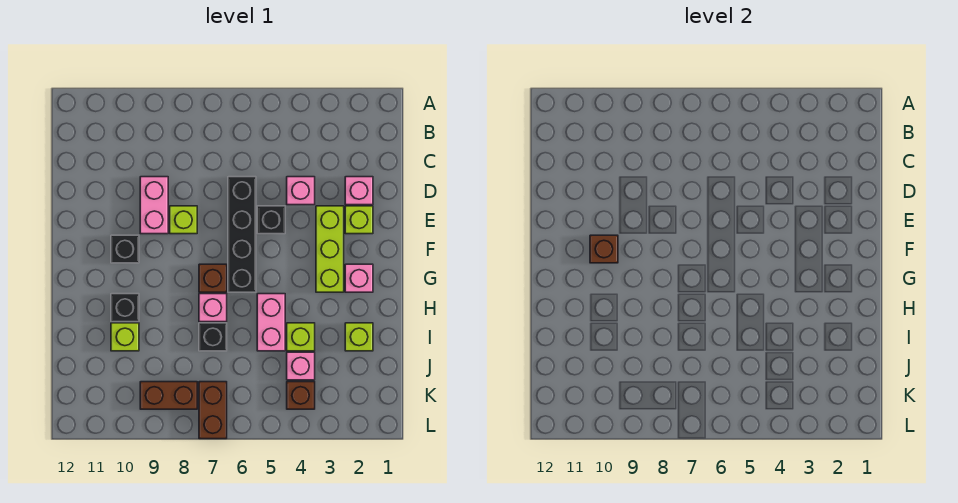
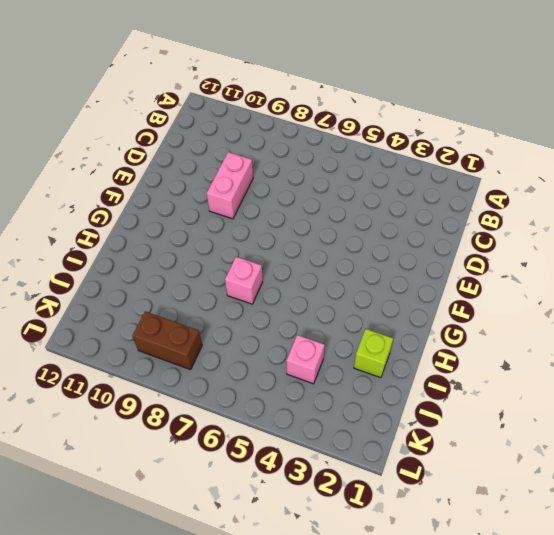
none -> pink brick D2 level 1
none -> pink brick D4 level 1
none -> black brick D6:G6 level 1

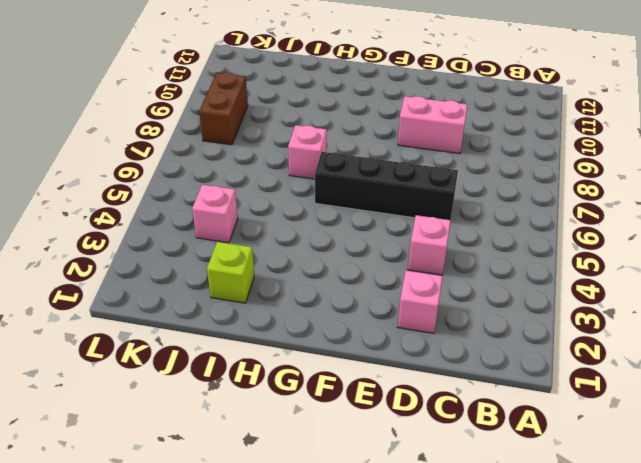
none -> lime brick E2 level 1
none -> lime brick E3:G3 level 1
none -> black brick E5 level 1

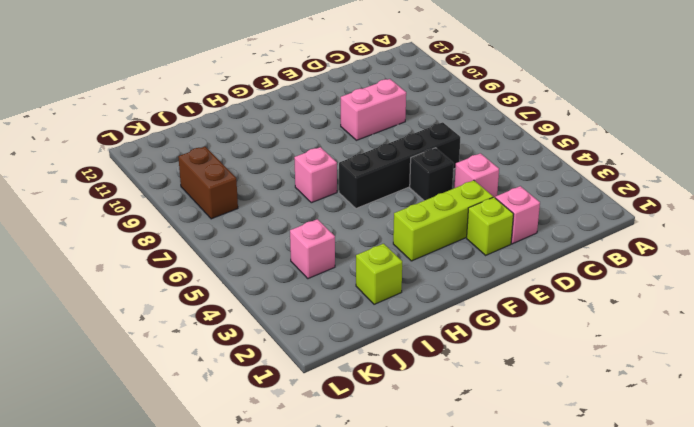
none -> lime brick E8 level 1
none -> black brick F10 level 1
none -> pink brick G2 level 1

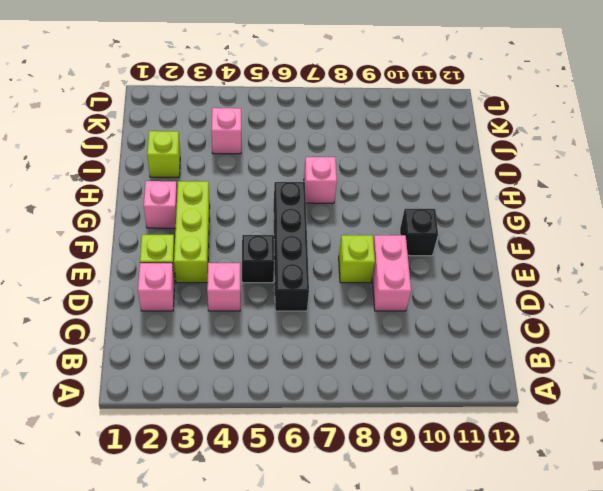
none -> brown brick G7 level 1
none -> pink brick H5:I5 level 1
none -> black brick H10 level 1

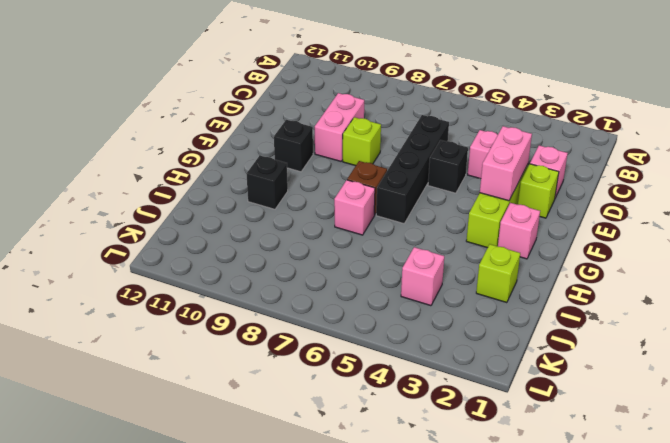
pink brick E3:F3 level 2 -> pink brick H5:I5 level 1
none -> lime brick I4 level 1
none -> black brick I7 level 1
none -> lime brick I10 level 1

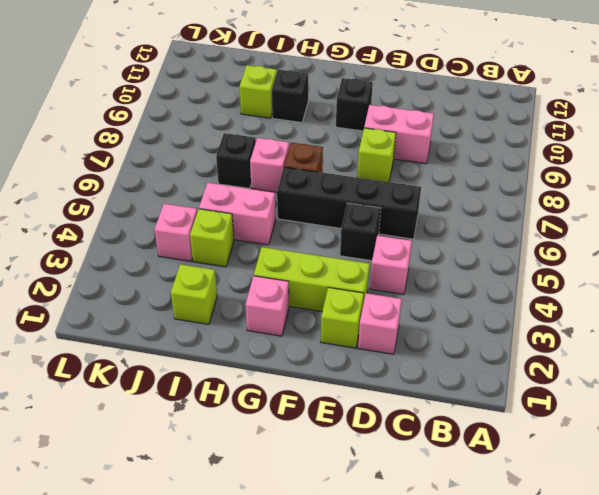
none -> brown brick K4 level 1
none -> brown brick K7:L7 level 1
none -> brown brick K8:K9 level 1

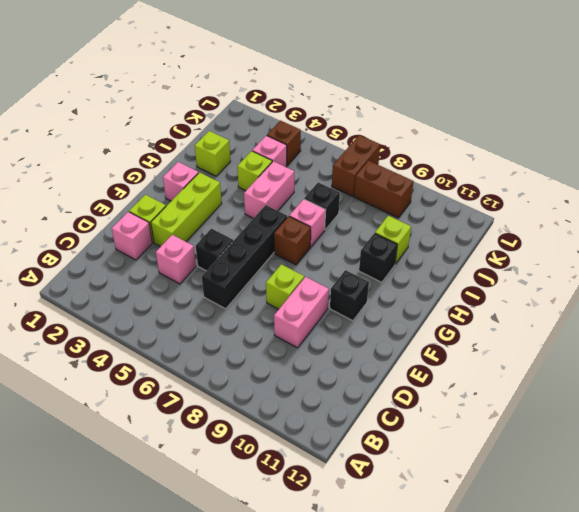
none -> brown brick F10 level 2

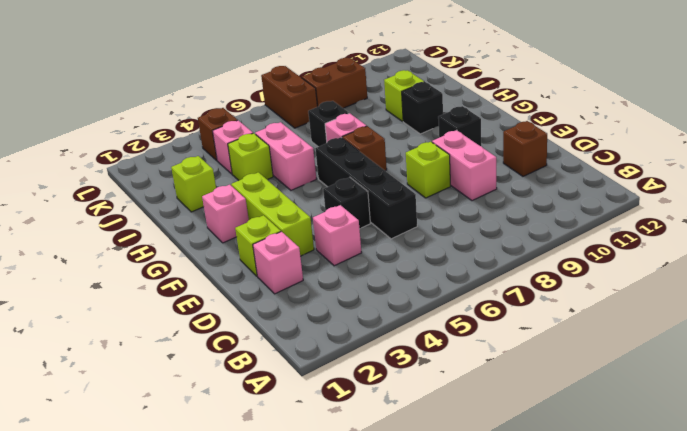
brown brick D11 level 1 -> brown brick F10 level 2

